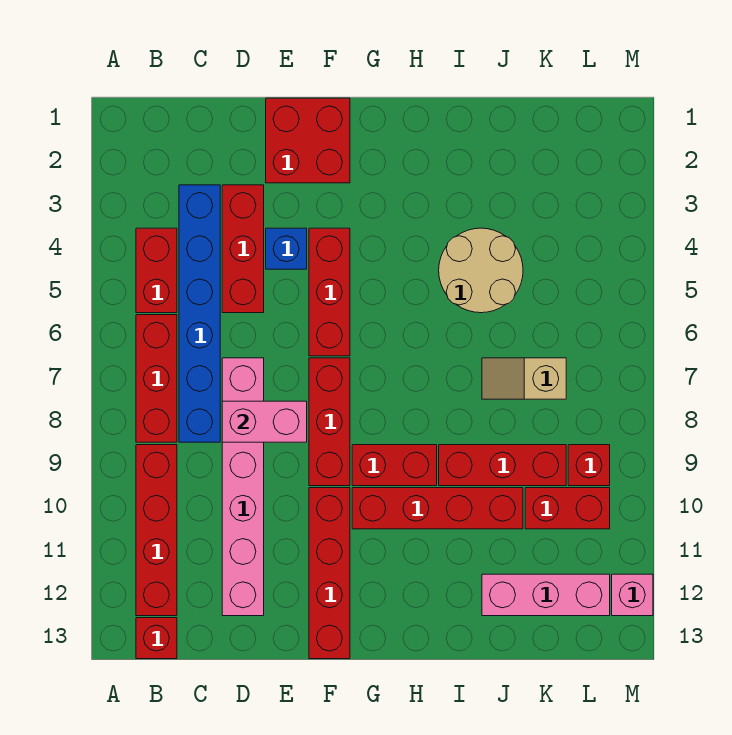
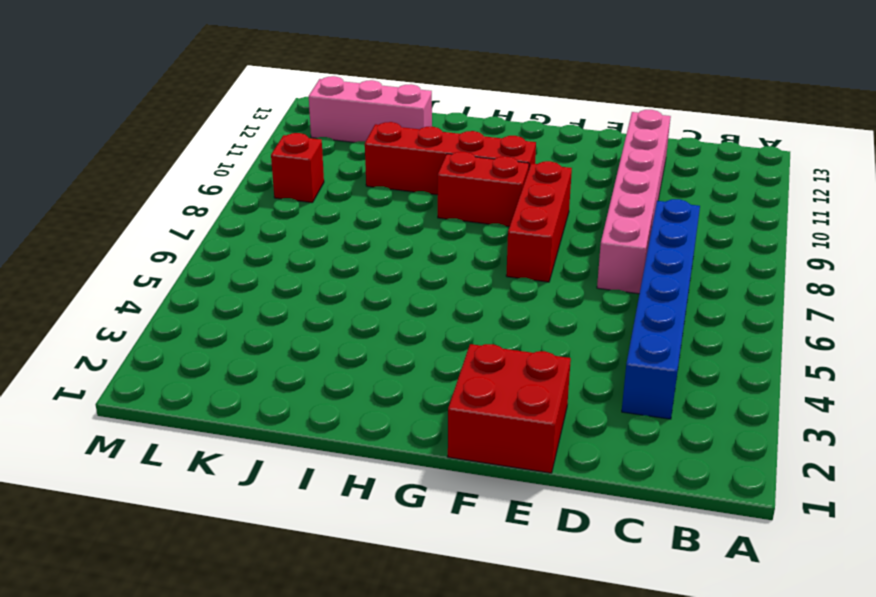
none -> red brick B4:B5 level 1
none -> red brick B6:B8 level 1
none -> red brick B9:B12 level 1

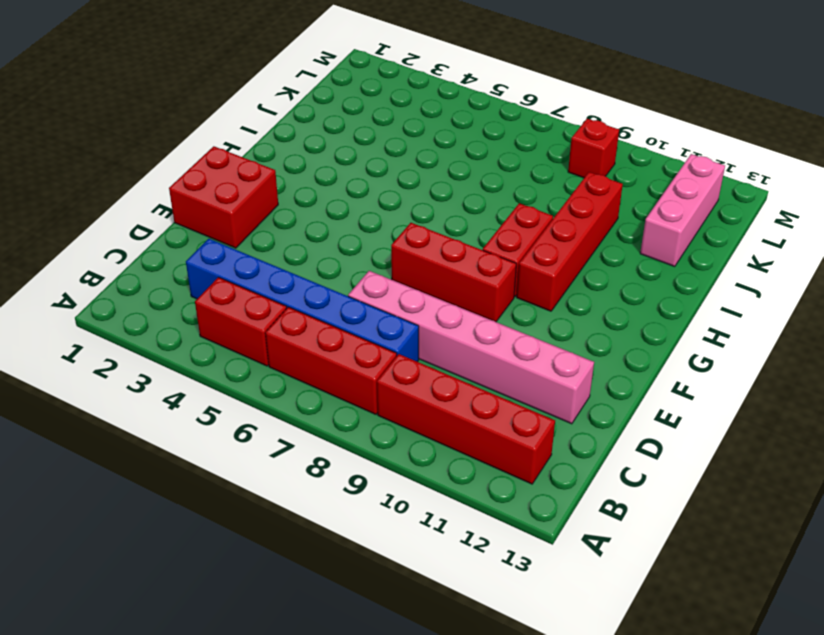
none -> red brick B13 level 1
none -> red brick D3:D5 level 1
none -> blue brick E4 level 1

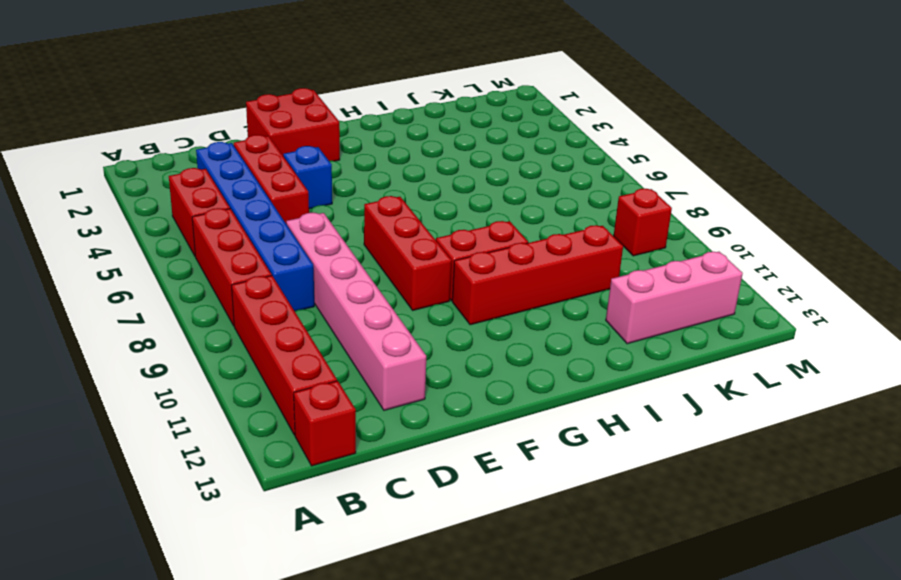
none -> red brick F4:F6 level 1
none -> red brick F10:F13 level 1
none -> tan round brick I4:J5 level 1

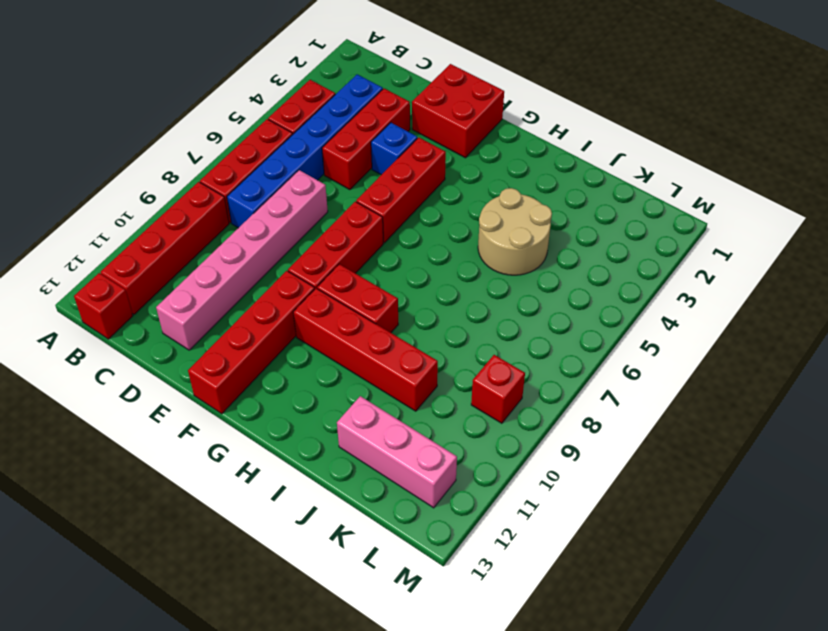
none -> red brick I9:K9 level 1
none -> tan slope J7:K7 level 1 top K
none -> red brick K10:L10 level 1

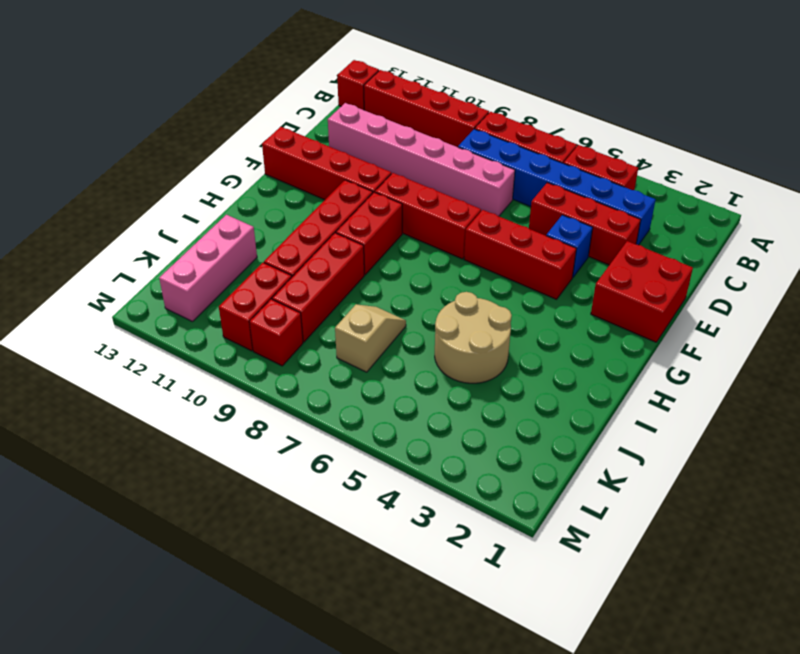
none -> pink brick M12 level 1
none -> pink brick D8:E8 level 2

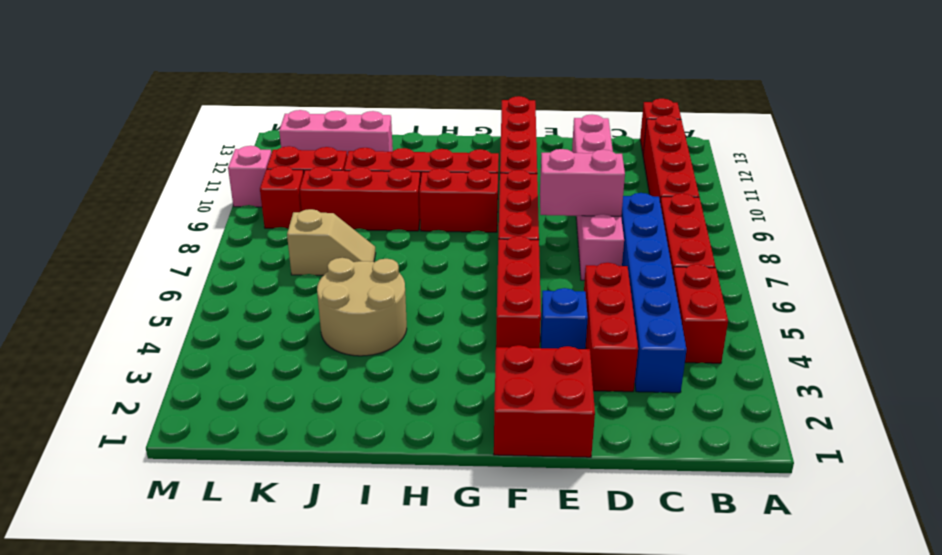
pink brick M10 level 1 -> pink brick M12 level 1

